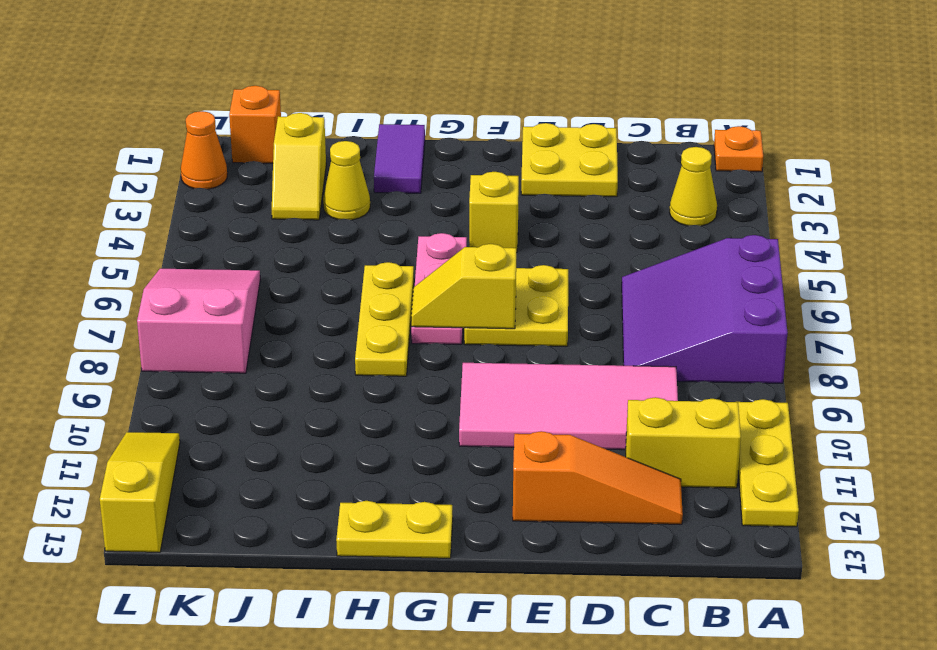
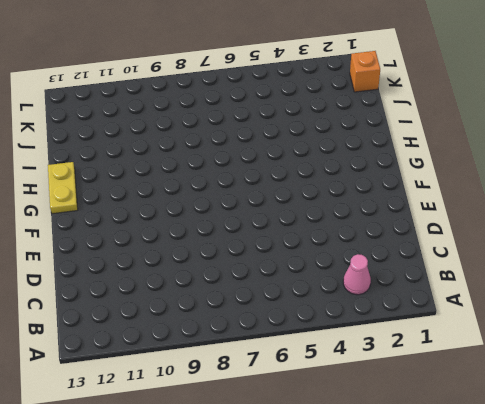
pink cone B3 level 1 -> yellow cone B3 level 1
none -> orange plate A1 level 1
none -> purple slope A6:C8 level 1 top A
none -> yellow plate A10:A12 level 1

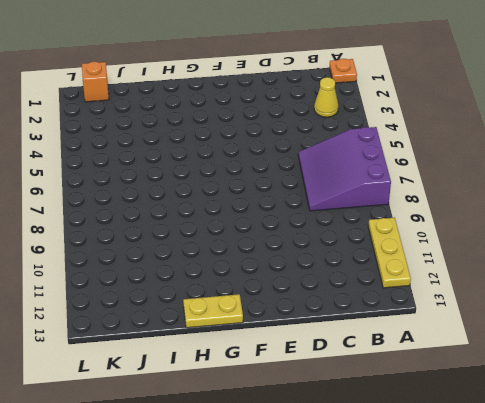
none -> yellow brick B11:C11 level 1
none -> pink tile C9:F10 level 1
none -> orange slope C12:E12 level 1 top E

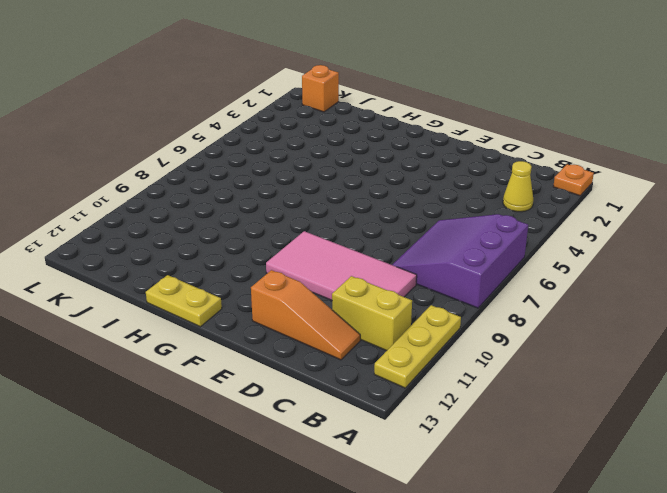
none -> yellow plate D1:E2 level 1
none -> yellow plate E6:F7 level 1
none -> yellow brick F4 level 1

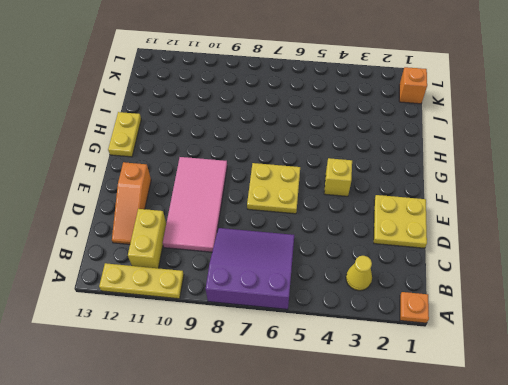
none -> pink plate G5:G7 level 1
none -> purple tile H1:H2 level 1
none -> yellow plate H6:H8 level 1

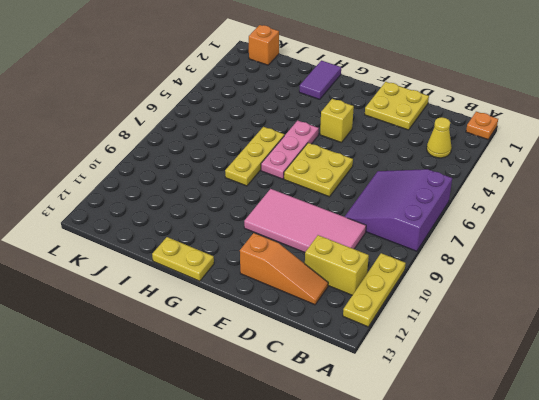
none -> yellow cone I3 level 1
none -> yellow slope J2:J3 level 1 top 2
none -> pink slope K6:L8 level 1 top 8

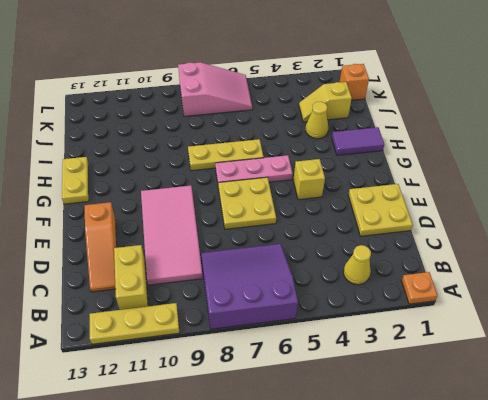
none -> orange cone L2 level 1
none -> yellow slope L11:L13 level 1 top 13
none -> yellow slope F7:G7 level 2 top F

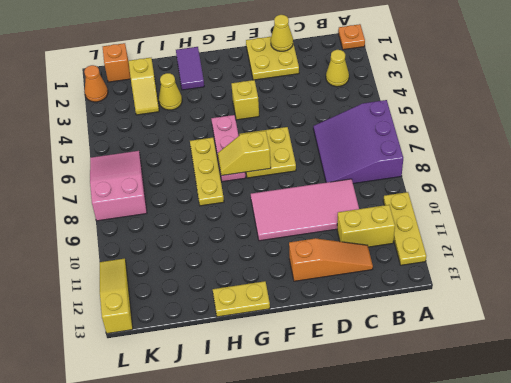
yellow cone D1 level 2 -> none

